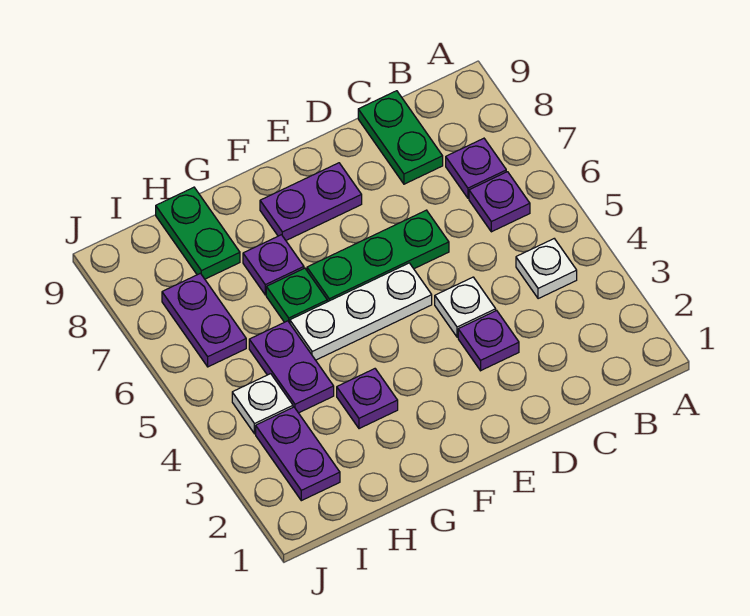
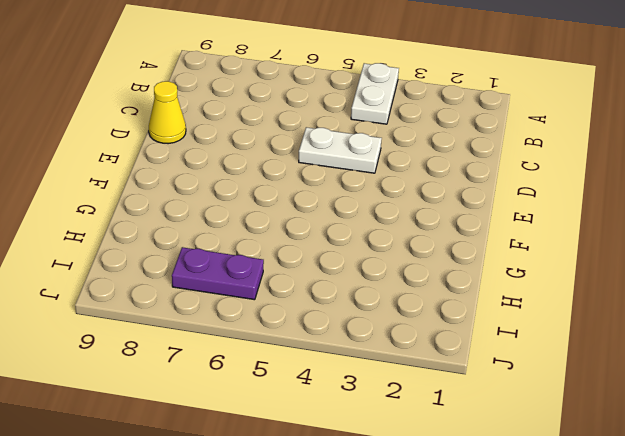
white plate A4:B4 level 1 -> white plate B4 level 1
white plate D4:D5 level 1 -> white plate D4 level 1
yellow cone D9 level 1 -> none
none -> purple plate B6 level 1
none -> purple plate B7 level 1
none -> green plate C8:C9 level 1

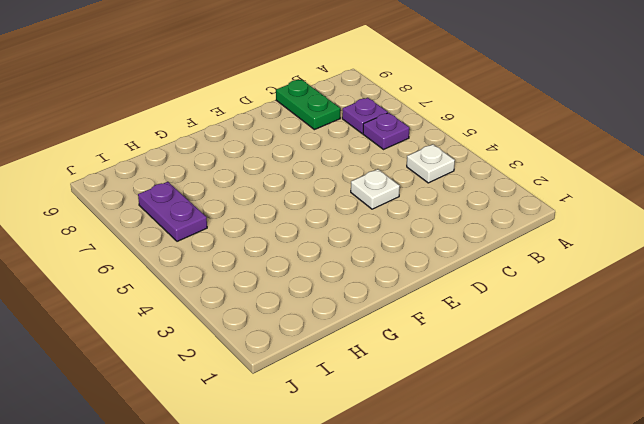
none -> purple plate D3 level 1
none -> green plate D6:F6 level 1
none -> white plate E5:G5 level 1

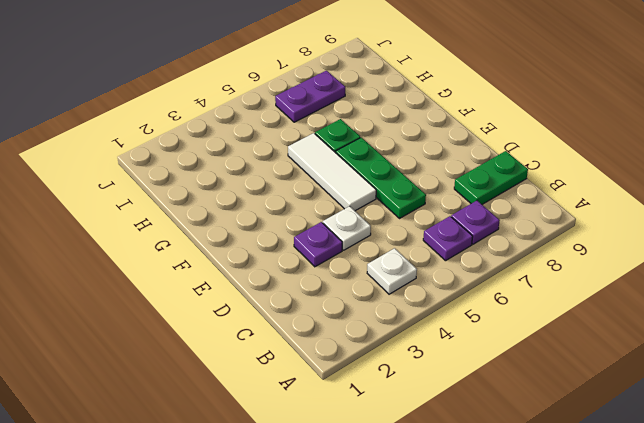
white tile E5:G5 level 1 -> white plate E5:G5 level 1
none -> purple plate E8:F8 level 1
none -> purple plate G3 level 1
none -> purple plate G7 level 1

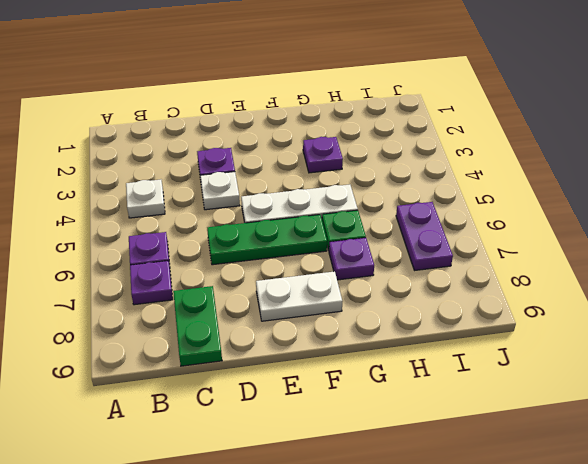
white plate E8:F8 level 1 -> purple plate E8:F8 level 1
none -> purple plate H4:H5 level 1
none -> green plate H8:H9 level 1
none -> purple plate I2:I3 level 1

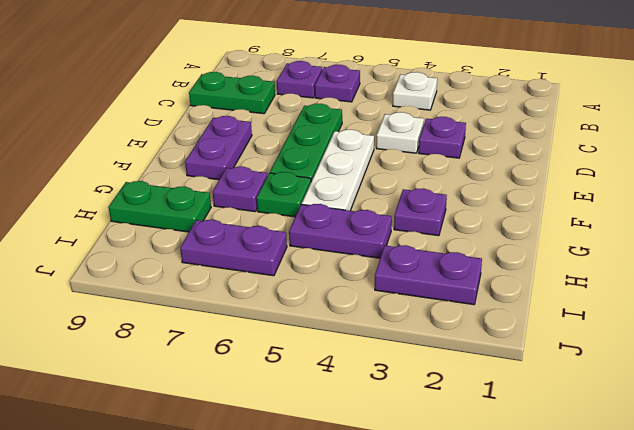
none -> white plate I4 level 1

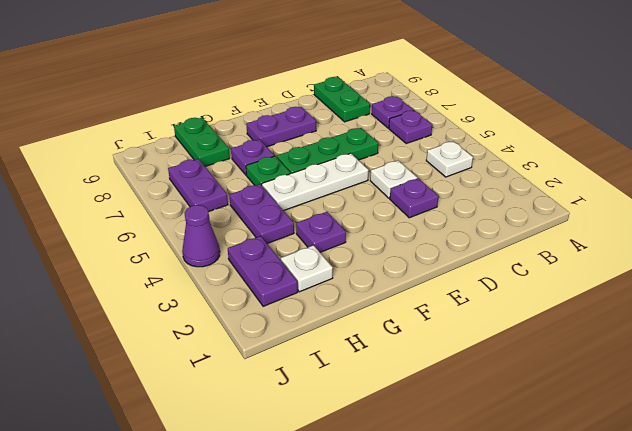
white plate H2 level 1 -> white plate I4 level 1
purple cone J4 level 1 -> none

